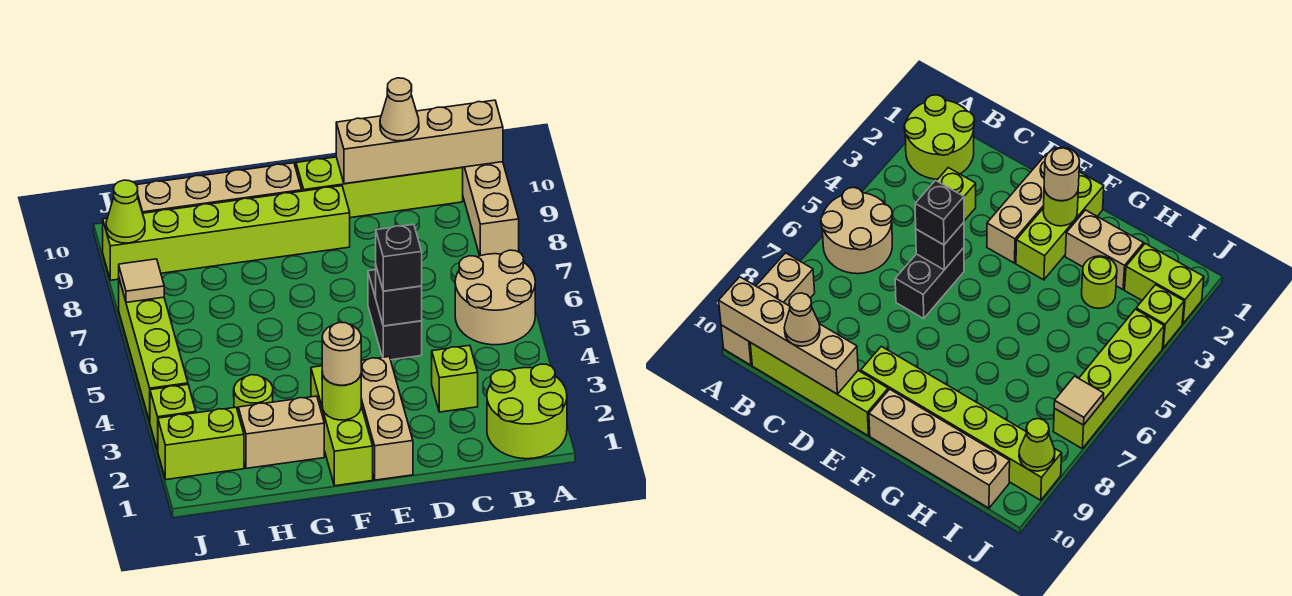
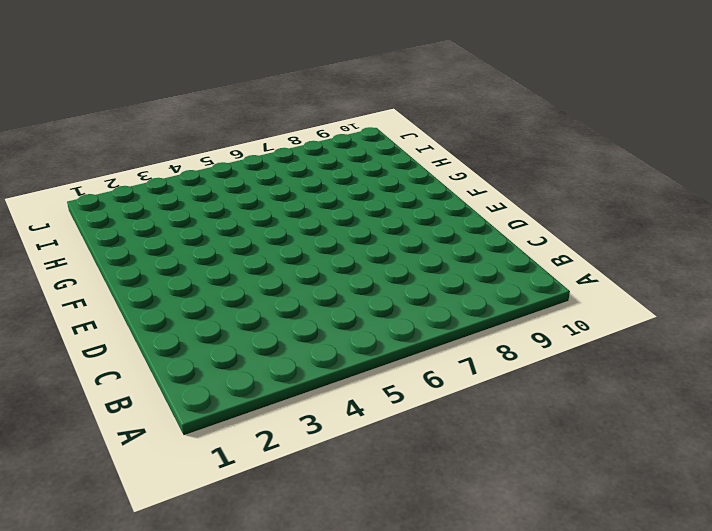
none -> lime round brick A1:B2 level 1
none -> tan round brick A5:B6 level 1
none -> tan brick A8:A10 level 1

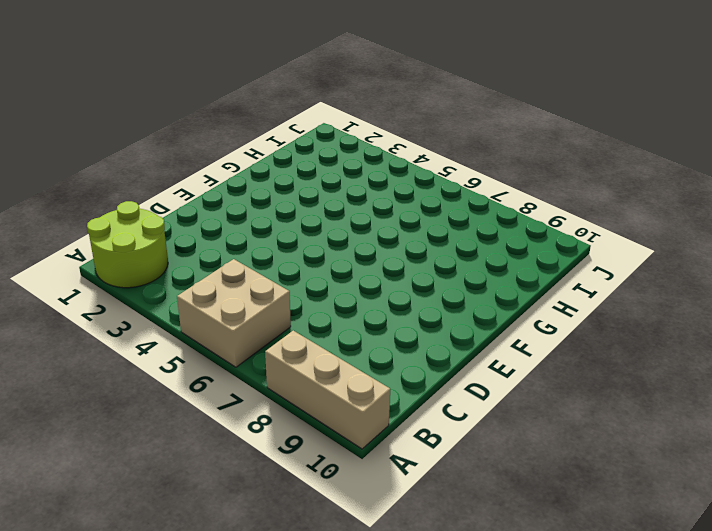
tan brick A5:B6 level 1 -> tan round brick A5:B6 level 1
none -> lime brick B10:E10 level 1
none -> lime brick C3 level 1
none -> black brick D5:D6 level 1

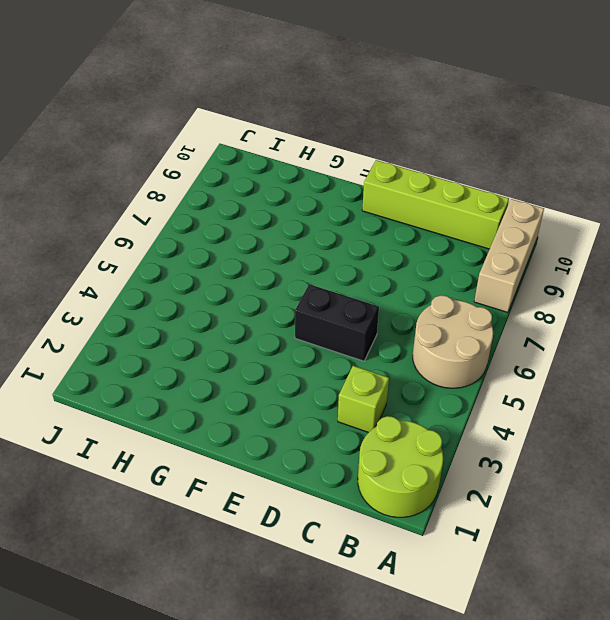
black brick D5:E5 level 1 -> black brick D5:D6 level 1
none -> tan brick E1:E3 level 1
none -> lime brick E9:J9 level 1
none -> lime brick F1:F3 level 1

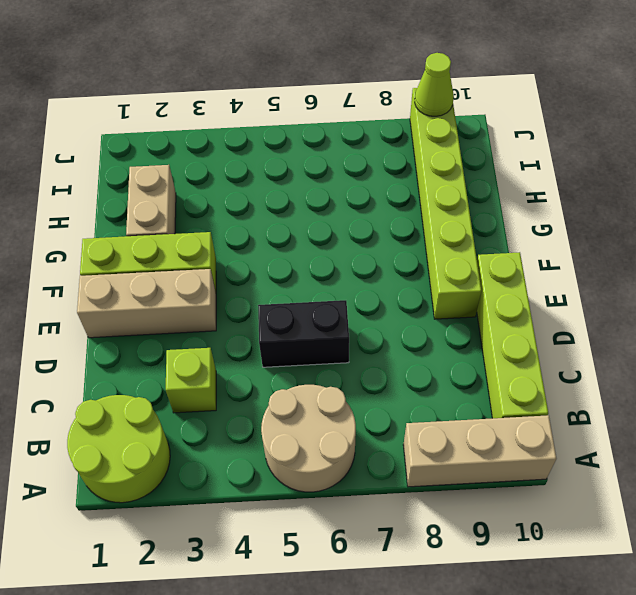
none -> tan brick F10:I10 level 1
none -> lime round brick H3 level 1
none -> lime brick I2:J2 level 1

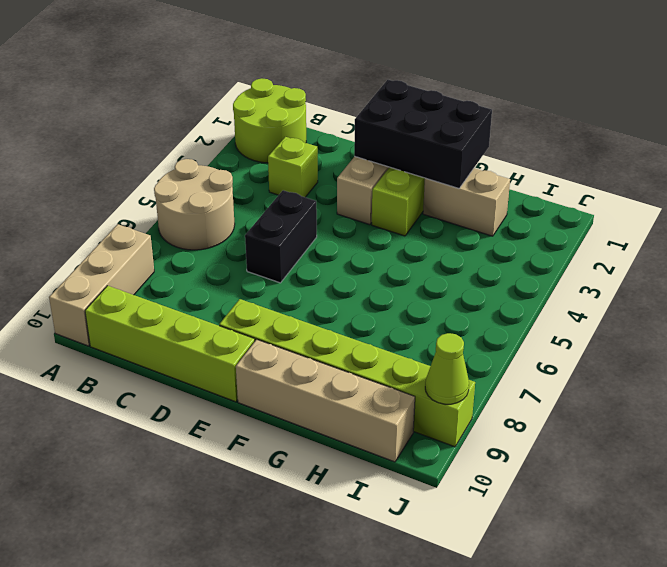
black brick E1:G2 level 2 -> lime round brick F2 level 2
none -> lime round brick H3 level 1
none -> lime brick I2:J2 level 1
none -> lime brick J3 level 1

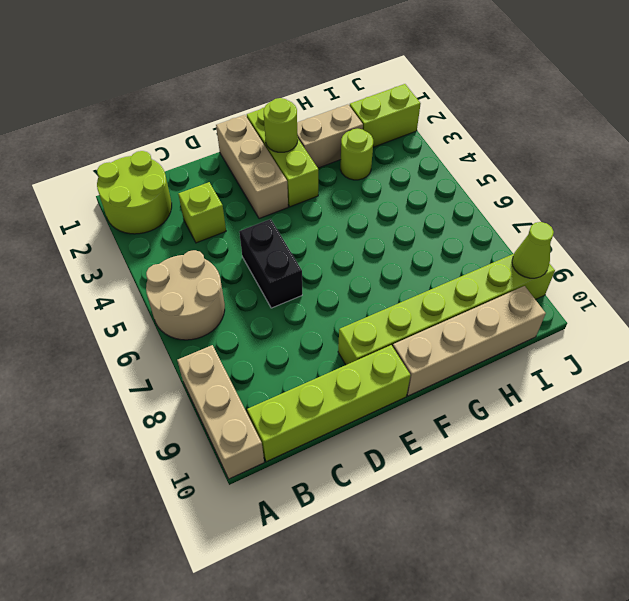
none -> lime brick J3 level 1
none -> lime brick J4:J7 level 1
none -> tan brick A10:D10 level 2

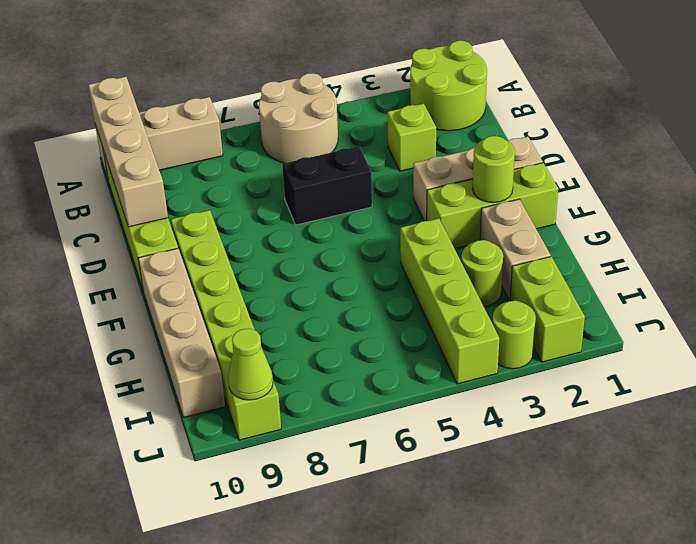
lime brick G4:J4 level 1 -> lime brick J4:J7 level 1
lime round brick J3 level 1 -> lime brick J3 level 1
none -> black brick D5 level 2
none -> tan tile J7 level 2
none -> tan cone C10 level 3

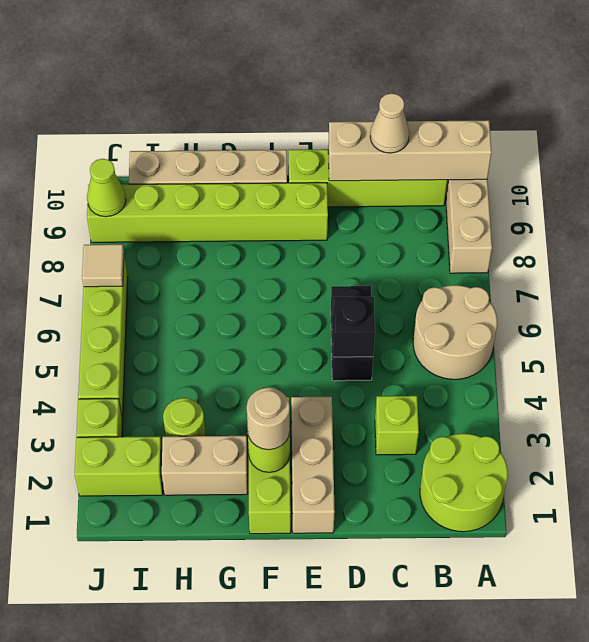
none -> black brick D5 level 3

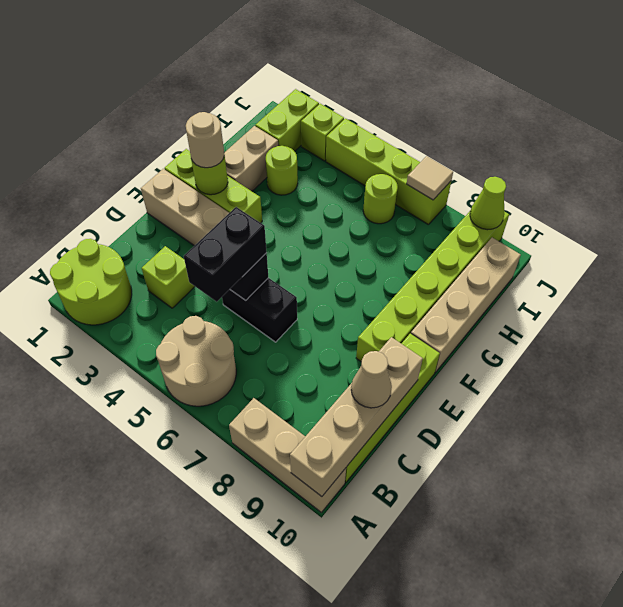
black brick C5:D5 level 3 -> black brick D5 level 3
lime round brick I6 level 1 -> none

